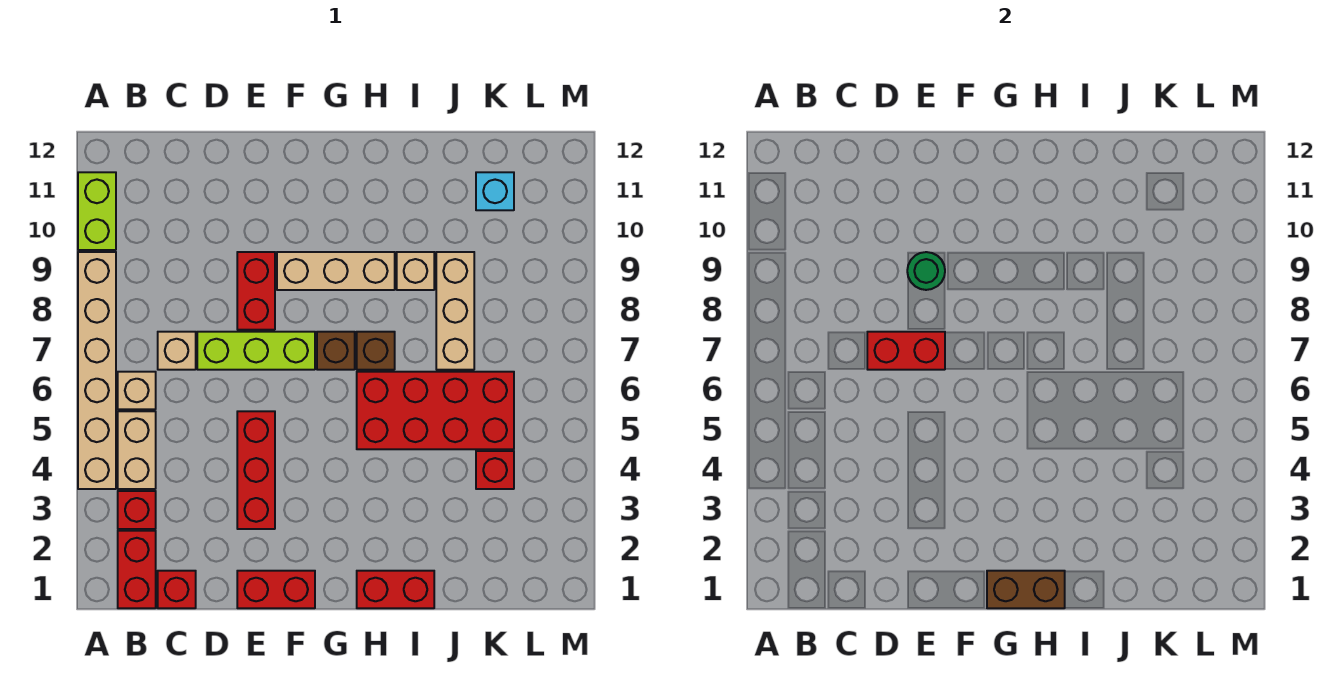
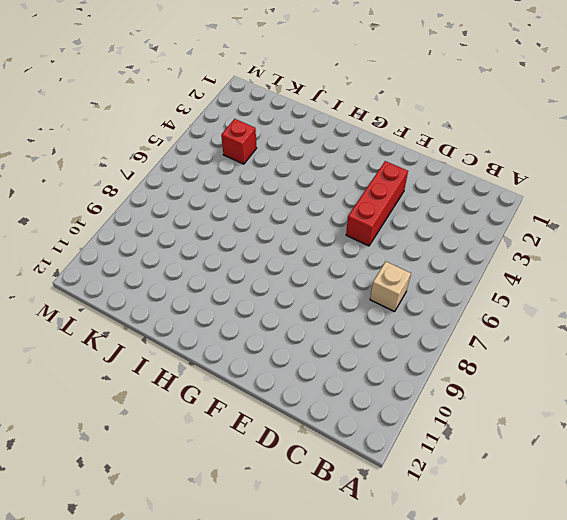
none -> tan brick A4:A9 level 1
none -> lime brick A10:A11 level 1
none -> red brick B1:B2 level 1

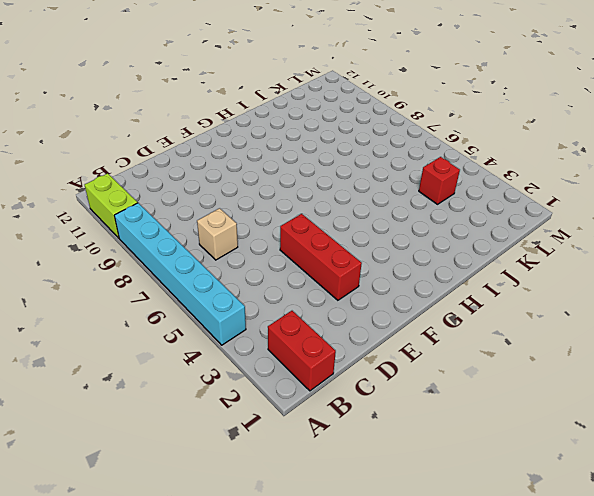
cyan brick A4:A9 level 1 -> tan brick A4:A9 level 1
none -> red brick B3 level 1
none -> tan brick B4:B5 level 1
none -> tan brick B6 level 1

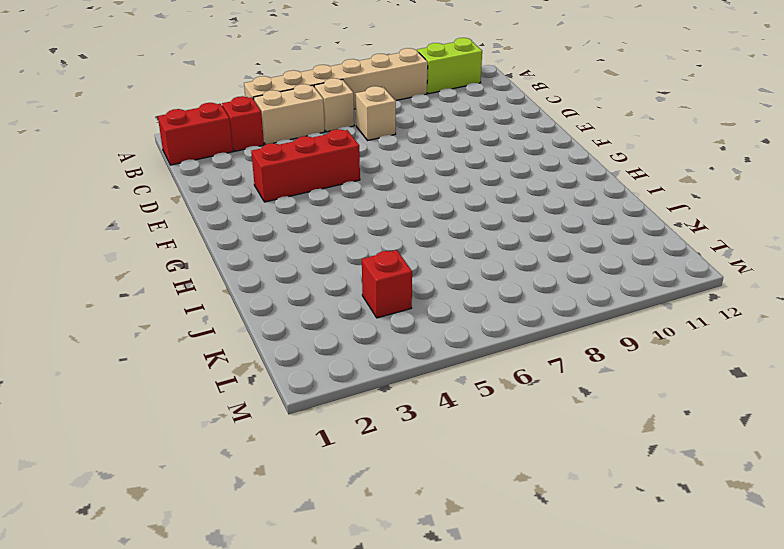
none -> red brick C1 level 1
none -> lime brick D7:F7 level 1
none -> red brick E1:F1 level 1

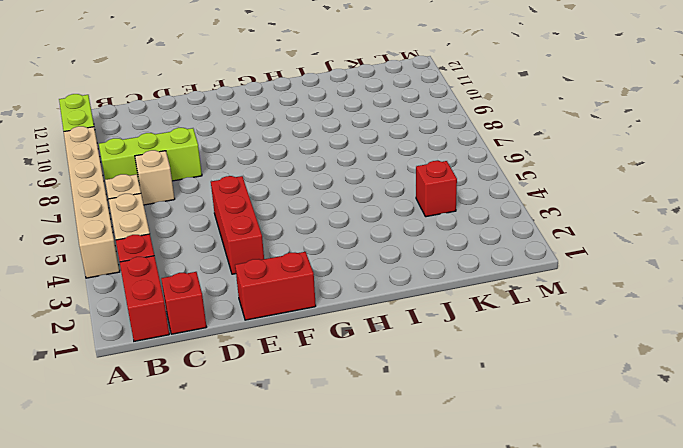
lime brick B8:D8 level 1 -> lime brick D7:F7 level 1
none -> red brick E8:E9 level 1
none -> tan brick F9:H9 level 1
none -> brown brick G7 level 1

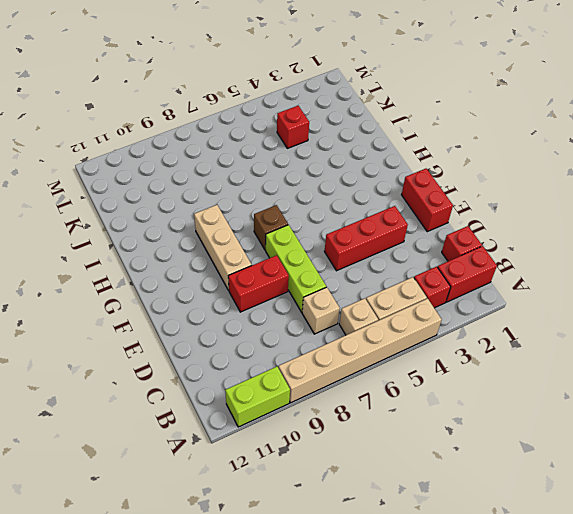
none -> red brick H1:I1 level 1
none -> red brick H5:K6 level 1
none -> brown brick H7 level 1

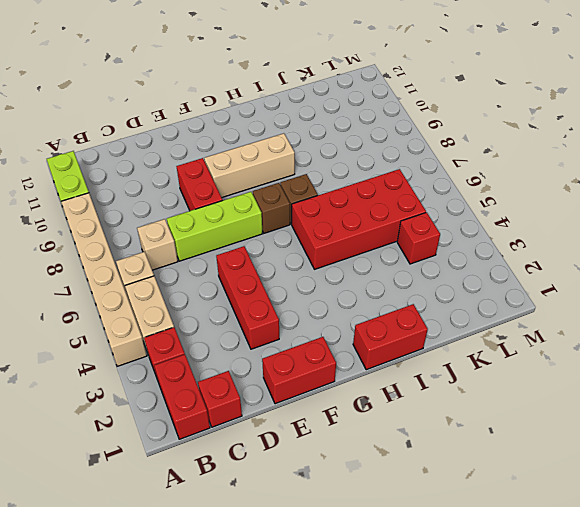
none -> tan brick I9 level 1
none -> tan brick J7:J9 level 1
none -> cyan brick K11 level 1

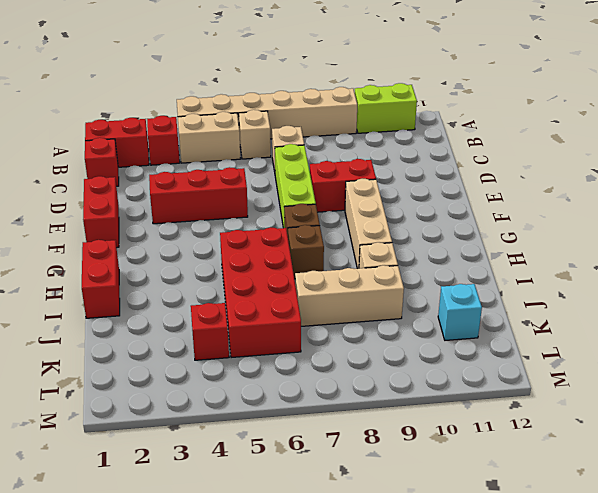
none -> red brick D7:E7 level 2
none -> green round brick E9 level 2
none -> brown brick G1:H1 level 2

